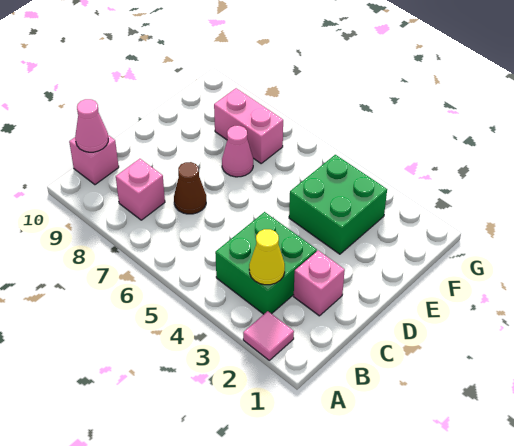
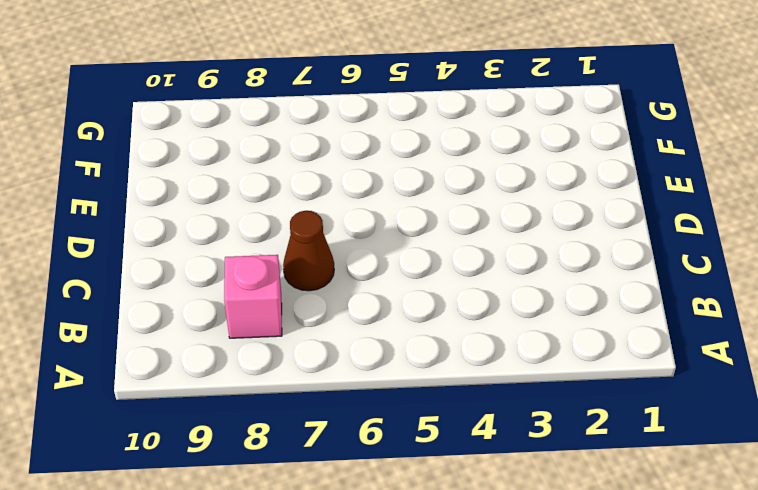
none -> pink tile A2 level 1
none -> green brick B3:C4 level 1

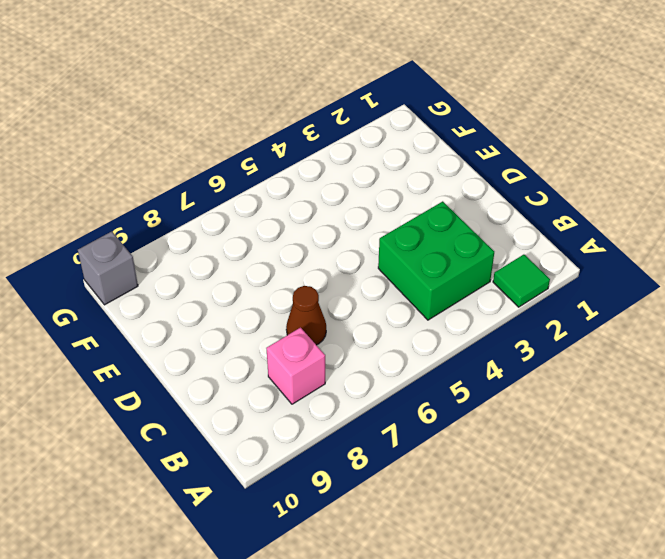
green tile A2 level 1 -> pink tile A2 level 1
grey brick G10 level 1 -> none
none -> pink brick B10 level 1
none -> pink brick C2 level 1

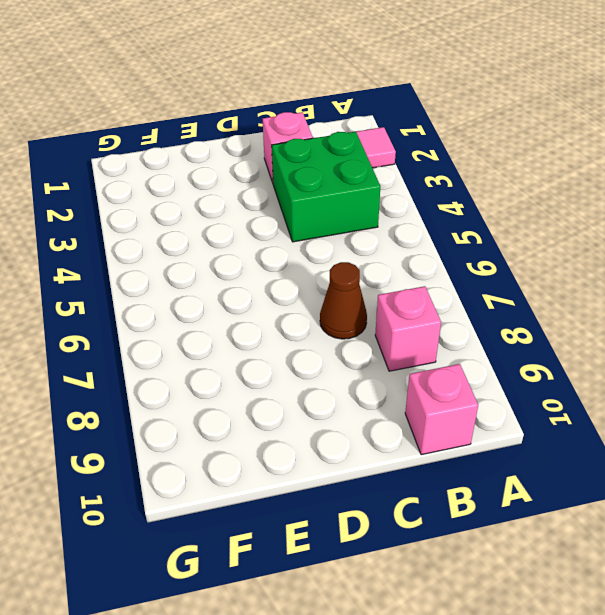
none -> green brick E3:F4 level 1
none -> pink cone E7 level 1

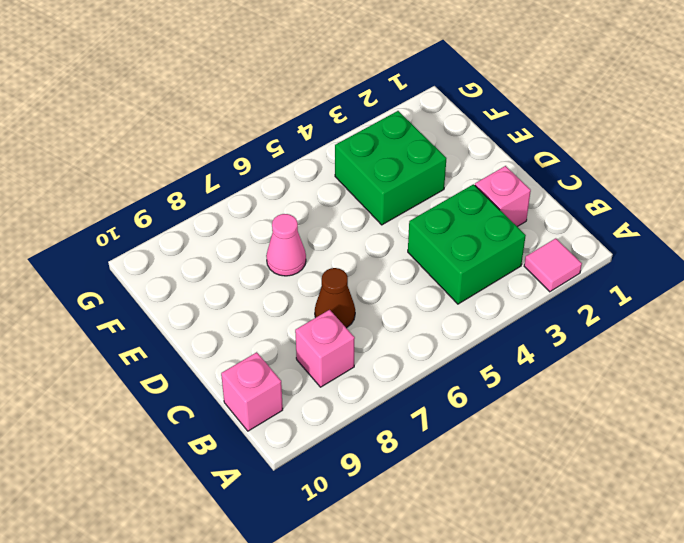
none -> pink brick F7:F8 level 1
none -> yellow cone B3 level 2

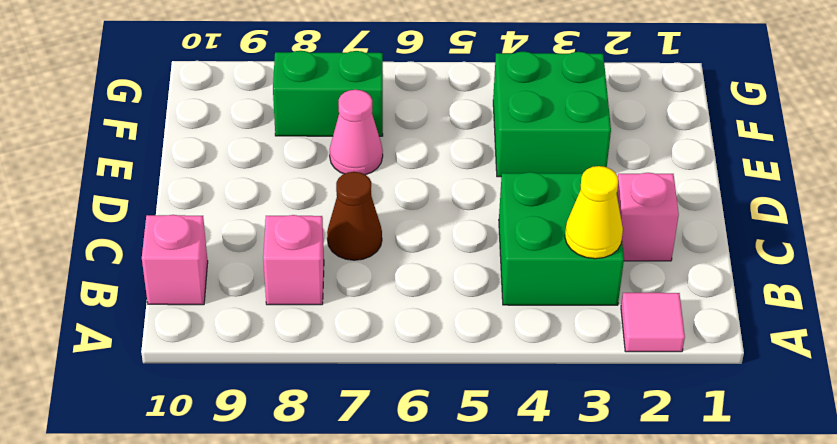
green brick F7:F8 level 1 -> pink brick F7:F8 level 1
none -> pink cone B10 level 2

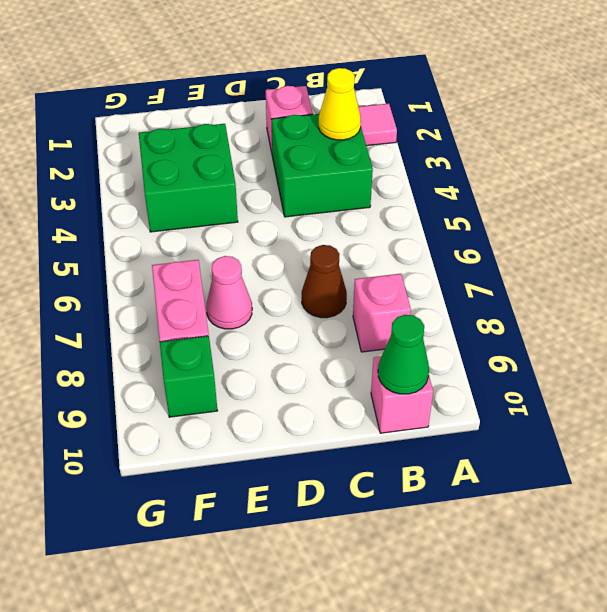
green cone B10 level 2 -> pink cone B10 level 2
green brick F9 level 1 -> none

